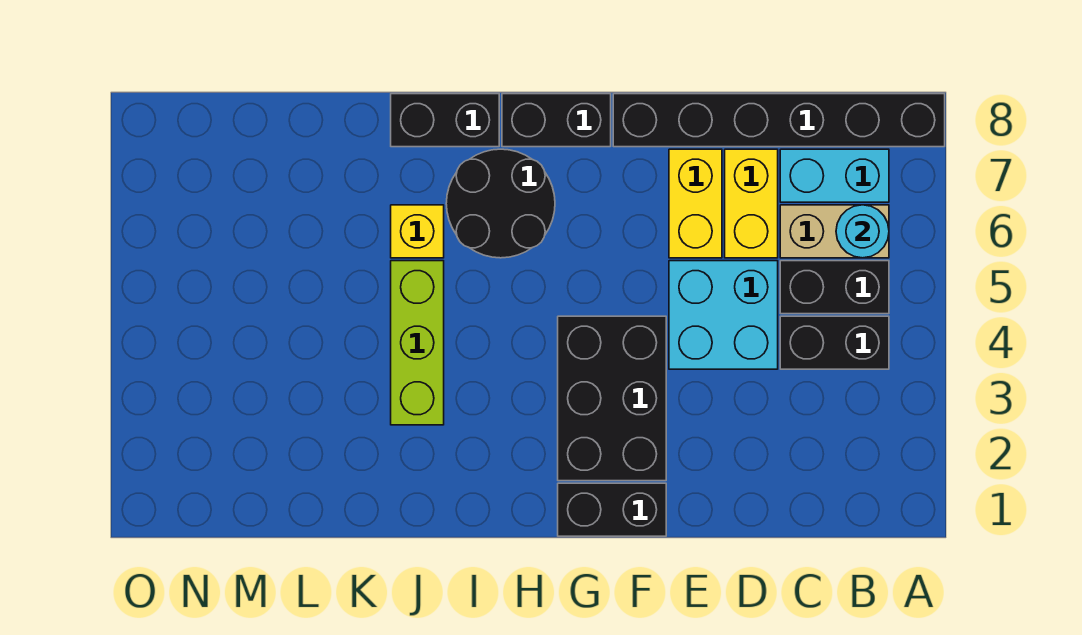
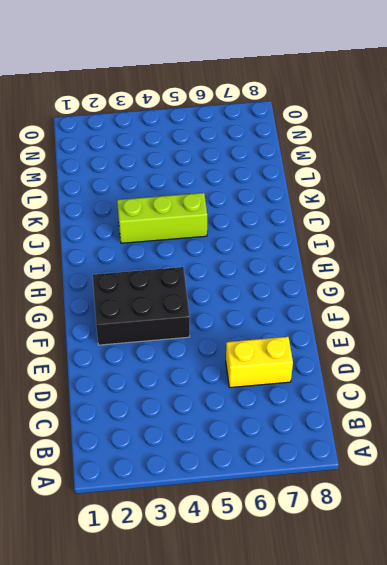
none -> black brick A8:F8 level 1
none -> black brick B4:C4 level 1
none -> black brick B5:C5 level 1

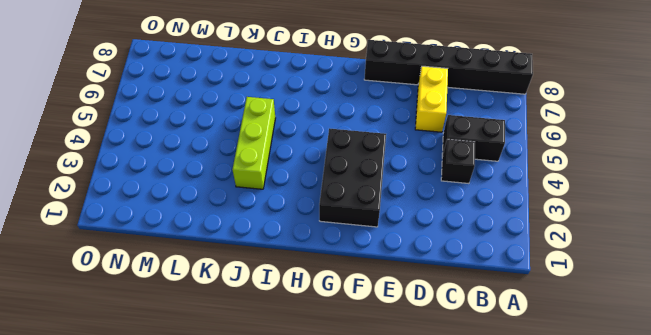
black brick C4 level 1 -> black brick B4:C4 level 1
none -> tan brick B6:C6 level 1
none -> cyan brick B7:C7 level 1
none -> cyan brick D4:E5 level 1

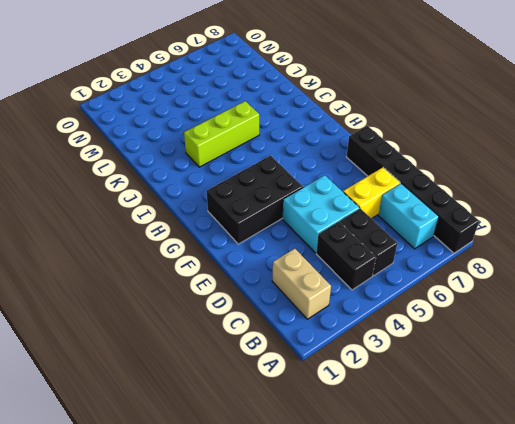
tan brick B2:C2 level 1 -> tan brick B6:C6 level 1
none -> yellow brick E6:E7 level 1
none -> black brick F1:G1 level 1
none -> black brick G8:H8 level 1

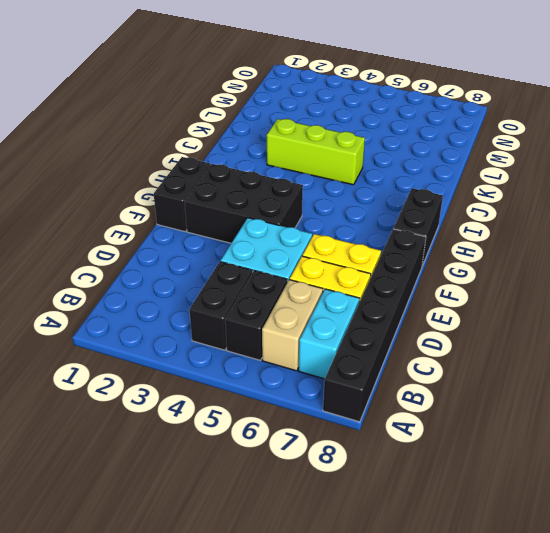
none -> black round brick H6:I7 level 1
none -> black brick I8:J8 level 1
none -> yellow brick J6 level 1

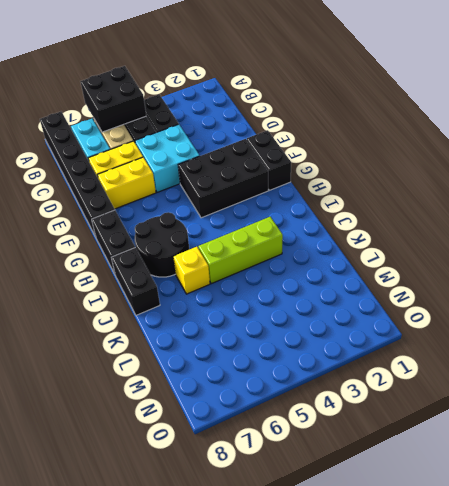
black brick A5:B6 level 2 -> cyan round brick B6 level 2

